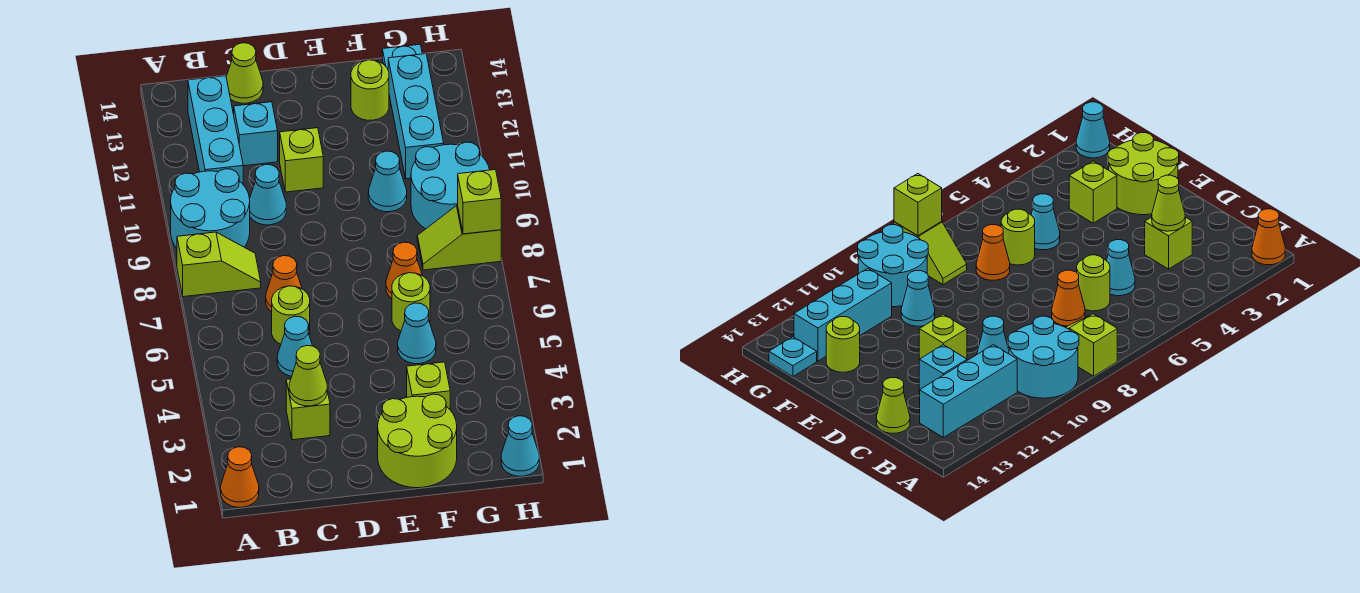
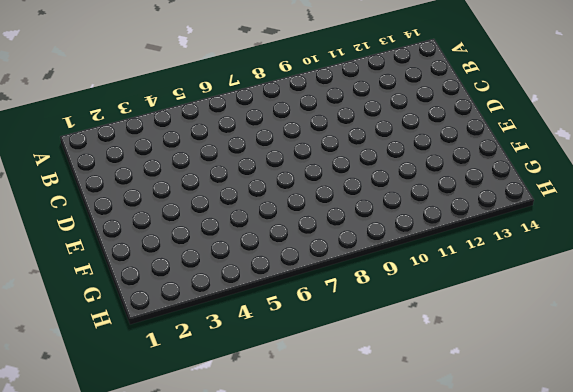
none -> orange cone A1 level 1
none -> lime slope A8:B8 level 1 top A
none -> cyan round brick A9:B10 level 1

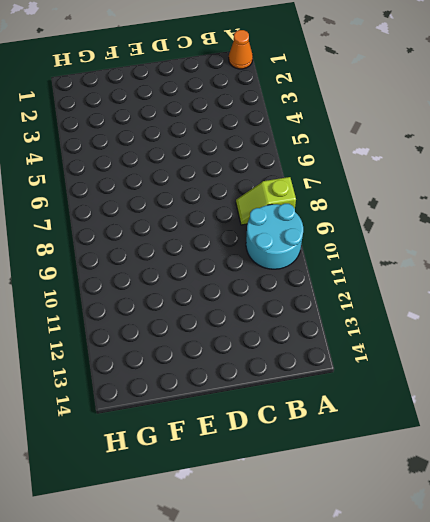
none -> cyan brick B11:B13 level 1
none -> lime brick C3 level 1
none -> cyan cone C5 level 1

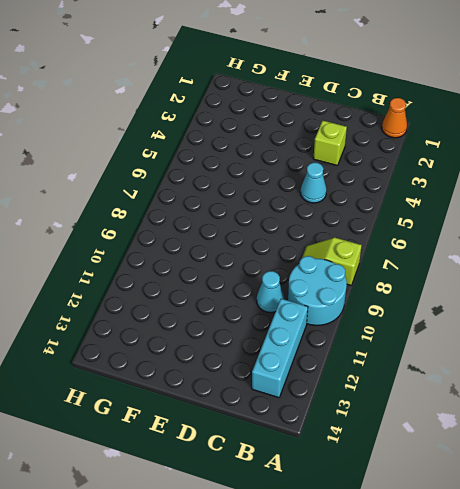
none -> lime round brick C6 level 1
none -> orange cone C7 level 1
none -> cyan brick C12 level 1

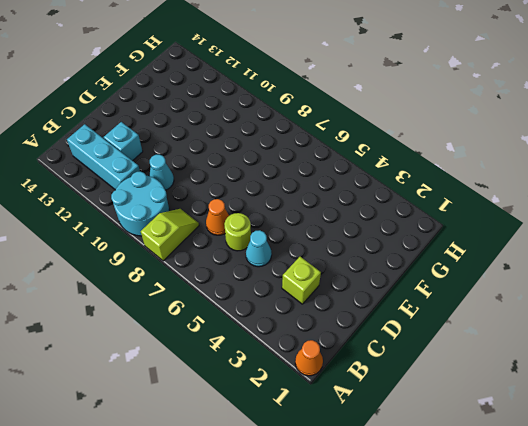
none -> lime cone C14 level 1
none -> lime brick D11 level 1
none -> lime round brick E1:F2 level 1

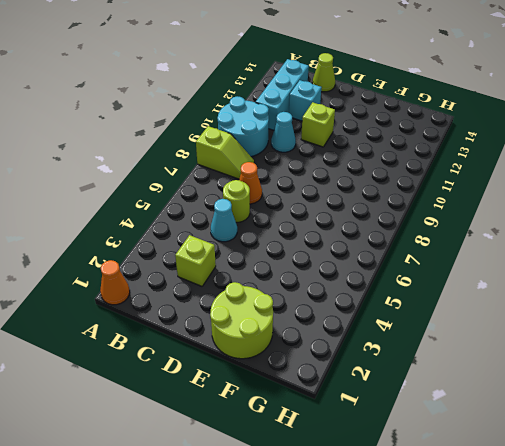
none -> lime brick F3 level 1
none -> cyan cone F5 level 1
none -> lime round brick F6 level 1

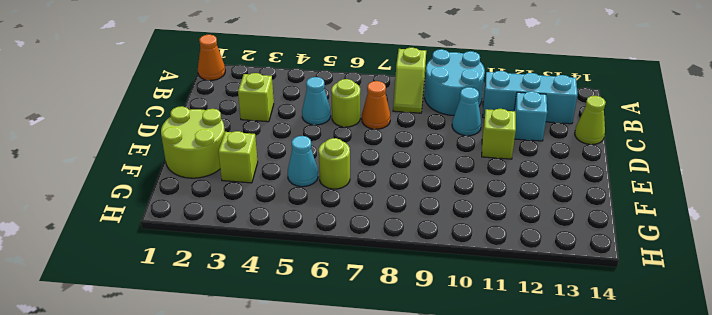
none -> orange cone F7 level 1
none -> cyan cone F10 level 1
none -> lime round brick F13 level 1

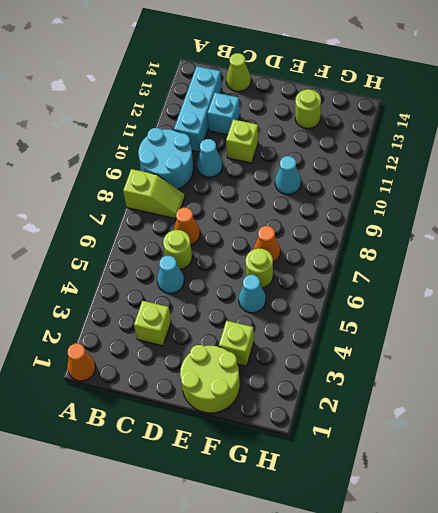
none -> lime slope G8:H8 level 1 top H
none -> cyan round brick G9:H10 level 1
none -> cyan brick G11:G13 level 1

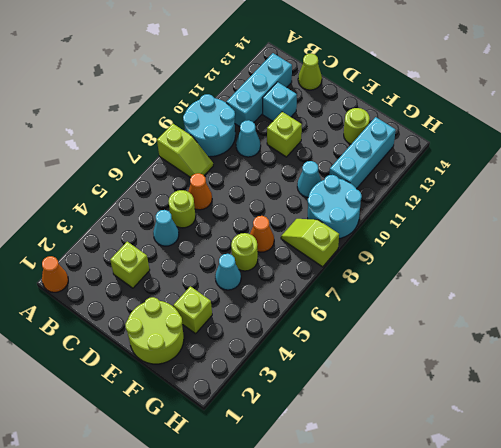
none -> cyan plate G14 level 1
none -> cyan cone H1 level 1
none -> lime cone C3 level 2

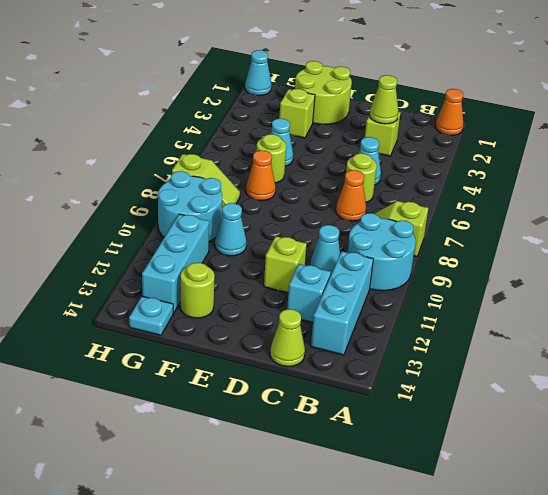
none -> lime brick H8 level 2

